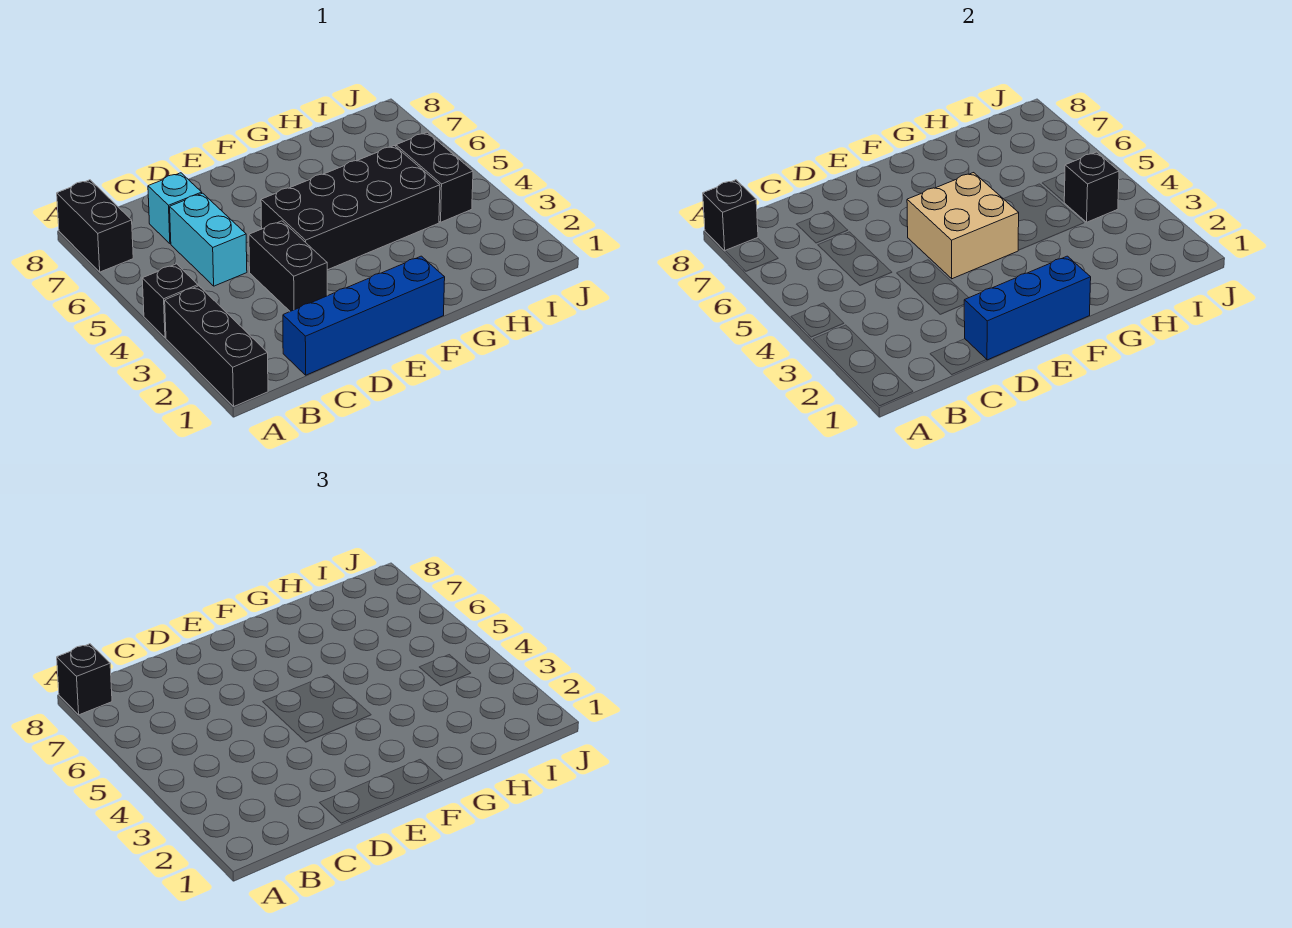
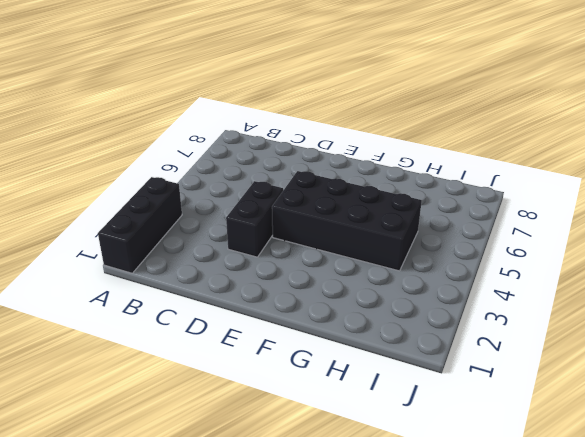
none -> black brick A4 level 1
none -> black brick A7:A8 level 1
none -> blue brick C1:F1 level 1

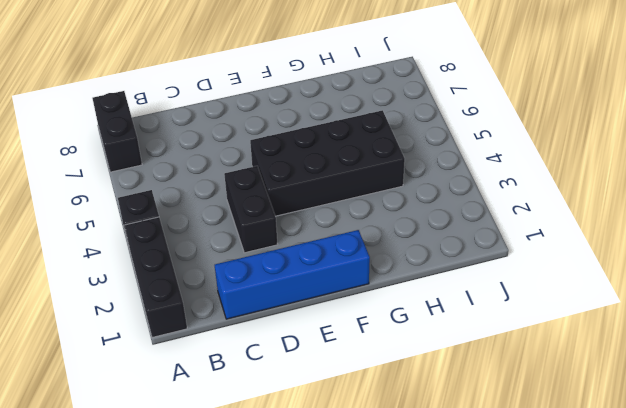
none -> cyan brick C5:C6 level 1
none -> cyan brick C7 level 1
none -> black brick I4:I5 level 1

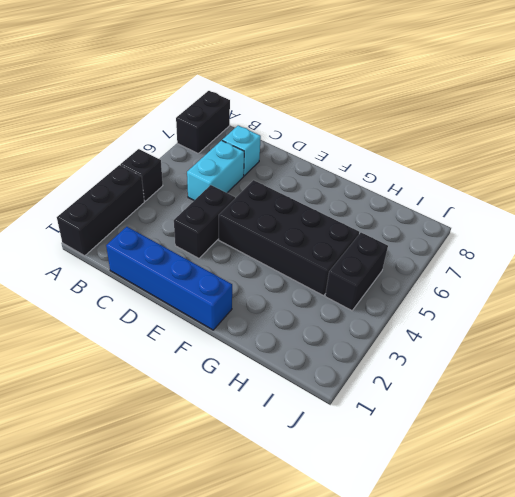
none -> black brick A8 level 2
none -> blue brick D1:F1 level 2
none -> tan brick E4:F5 level 2

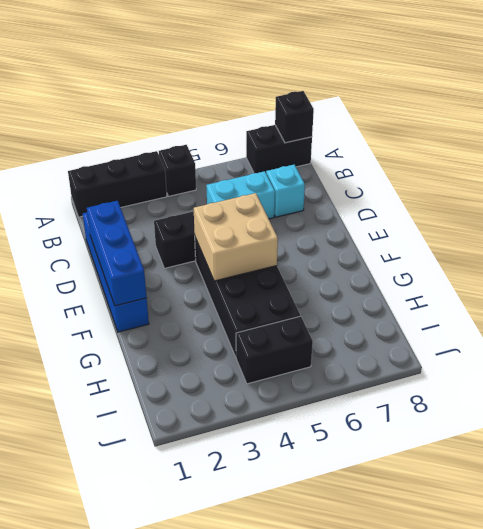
none -> black brick I4 level 2
none -> black brick A8 level 3

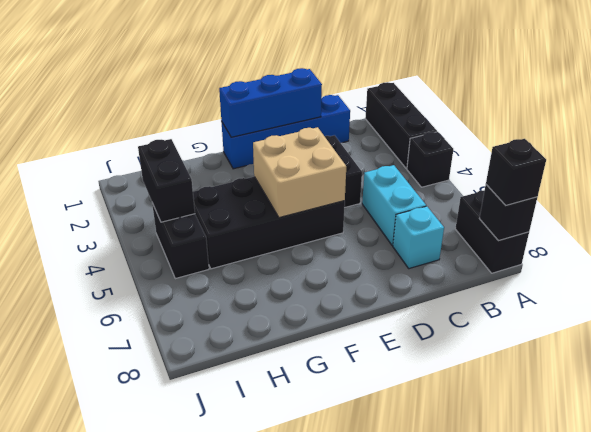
black brick I3:I4 level 2 -> black brick I4 level 2

